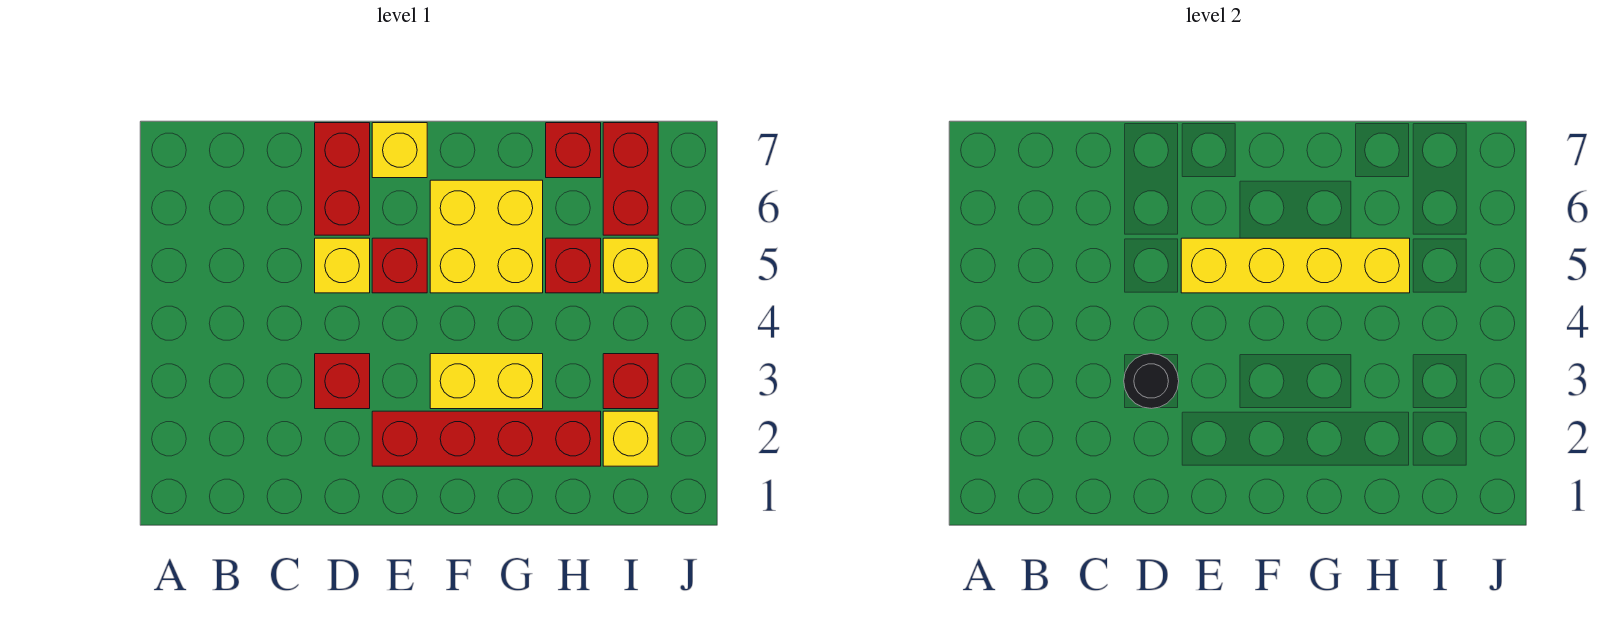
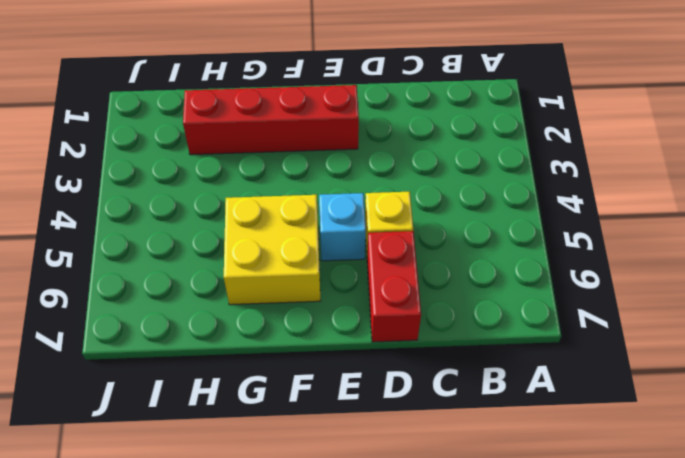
cyan brick E5 level 1 -> red brick E5 level 1
none -> red brick D3 level 1
none -> yellow brick E7 level 1
none -> yellow brick F3:G3 level 1

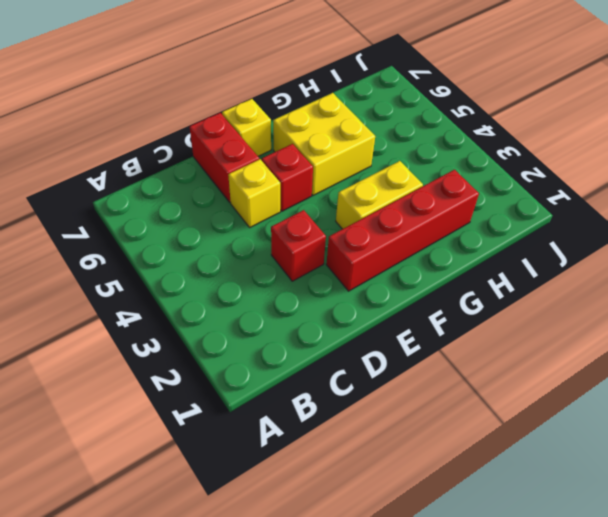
none -> red brick H5 level 1
none -> red brick H7 level 1
none -> yellow brick I2 level 1

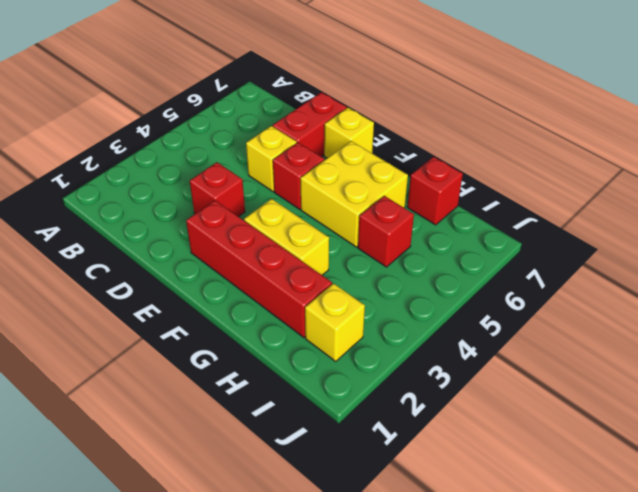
none -> red brick I3 level 1
none -> yellow brick I5 level 1
none -> red brick I6:I7 level 1

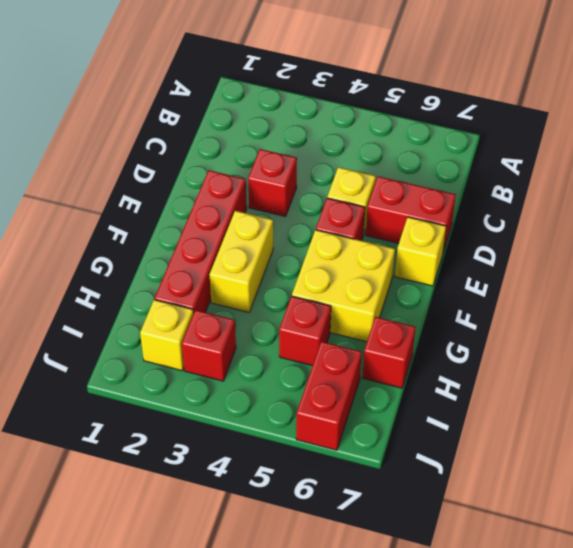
red brick I6:J6 level 1 -> red brick I6:I7 level 1
none -> yellow brick I5 level 1
none -> black round brick D3 level 2
none -> yellow brick E5:H5 level 2

